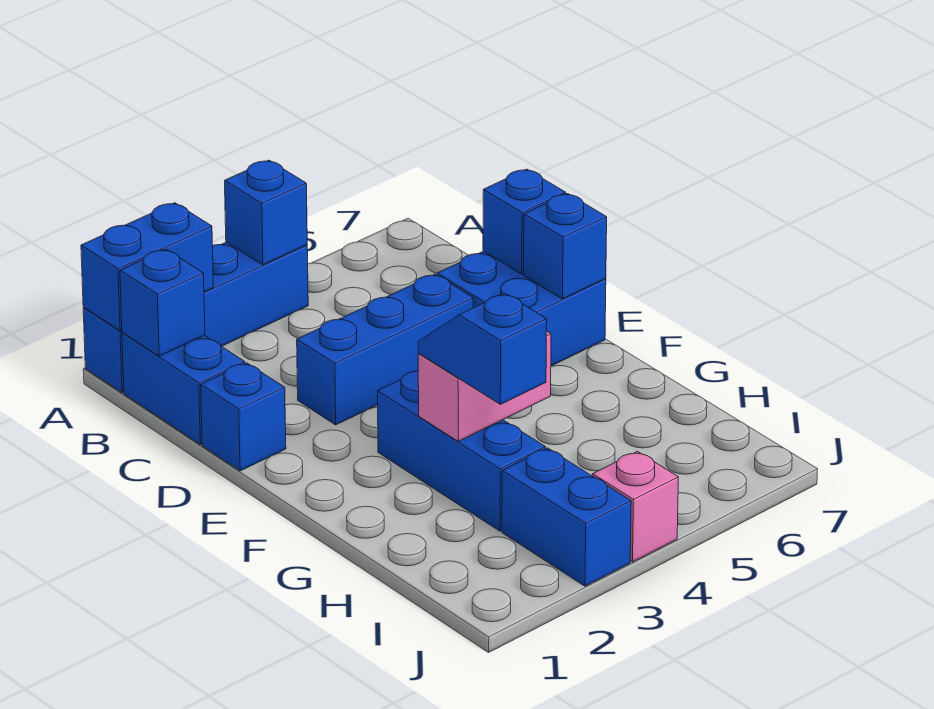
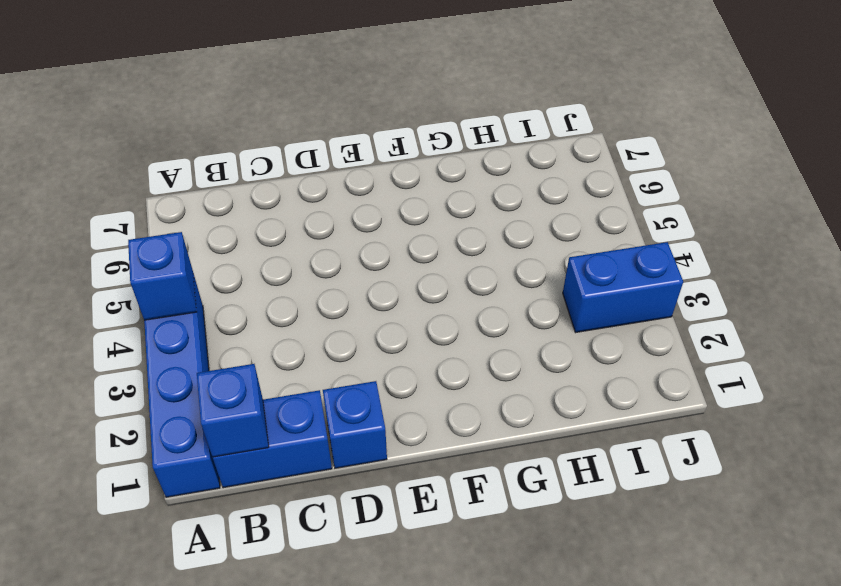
none -> blue brick D3:D5 level 1
none -> blue brick D6:E7 level 1
none -> blue brick F3:H3 level 1

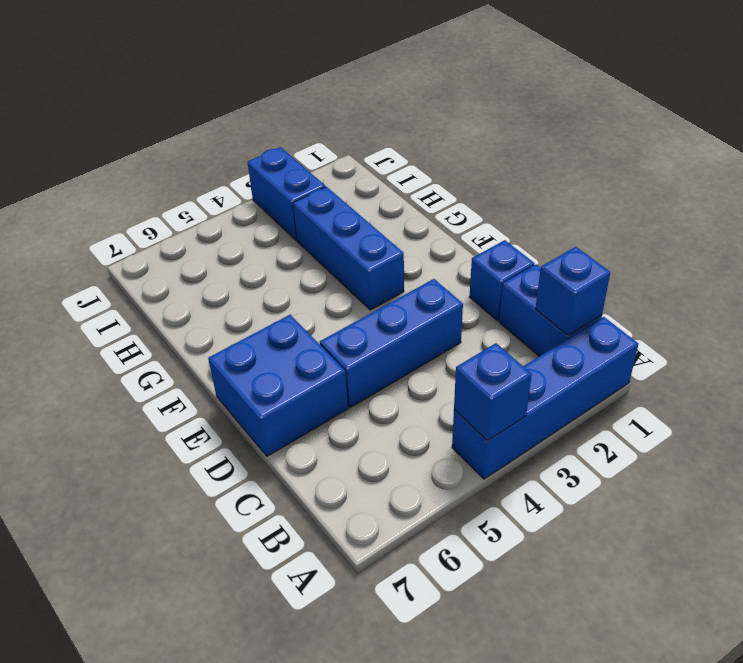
none -> pink brick J4 level 1
none -> blue brick A1:A2 level 2
none -> blue brick D7 level 2

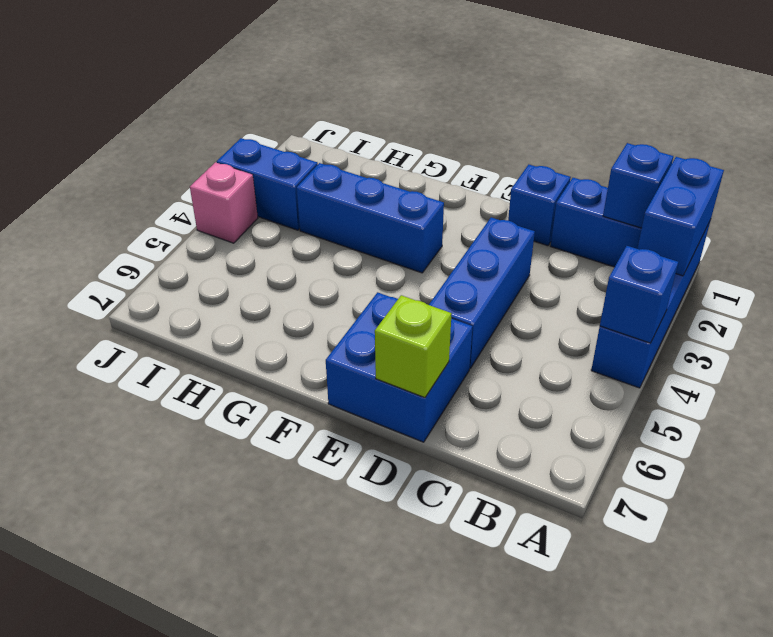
lime brick D7 level 2 -> blue brick D7 level 2
none -> blue brick E7 level 2
none -> pink brick G3:G4 level 2
none -> blue slope G3:H3 level 3 top H

